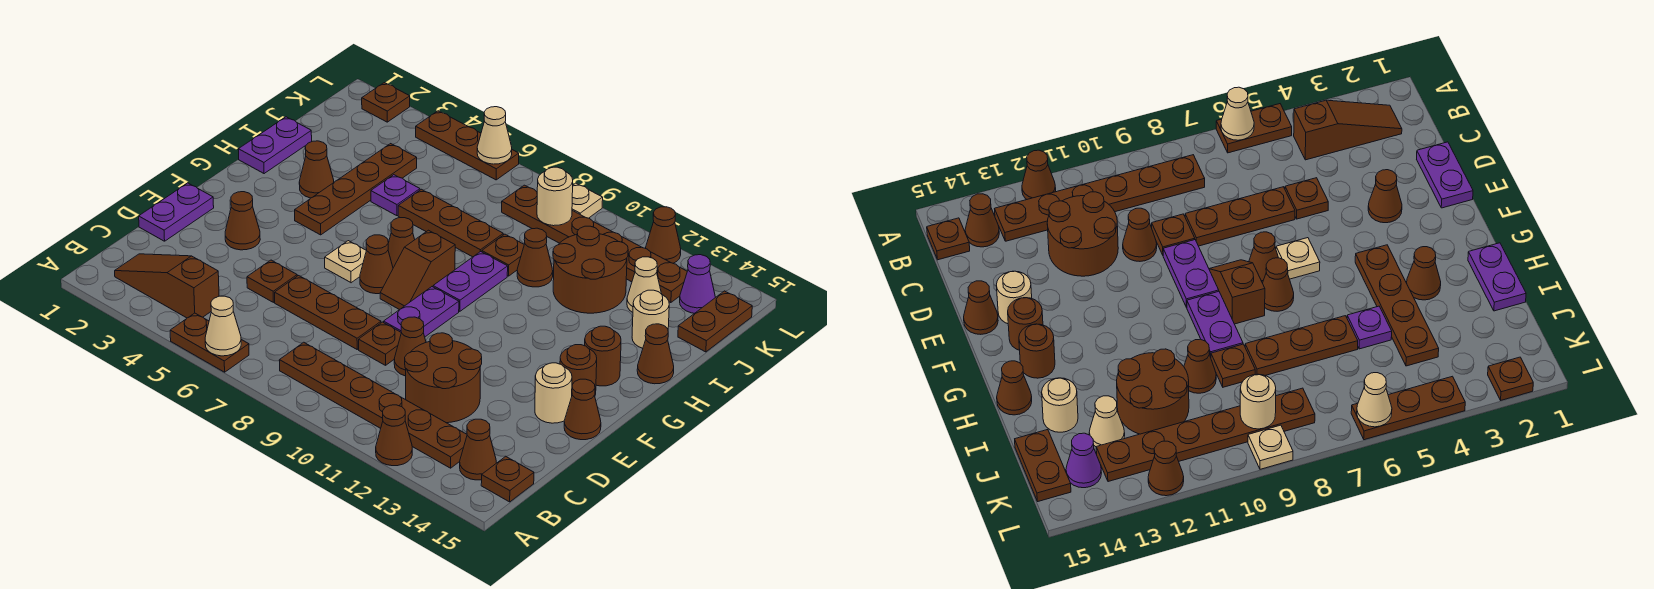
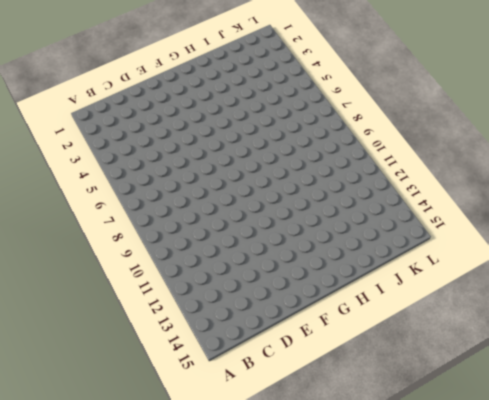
none -> brown plate A5:A6 level 1
none -> brown cone A12 level 1
none -> brown slope B2:B4 level 1 top 4
none -> brown plate B8:B13 level 1

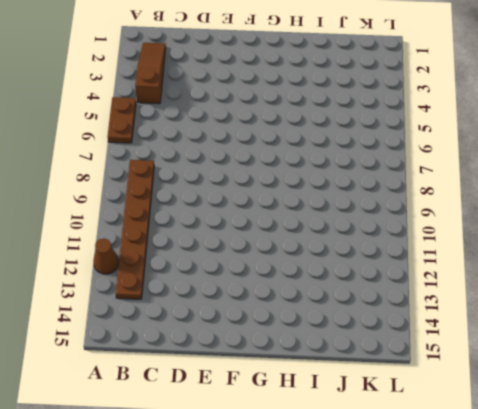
none -> brown cone B14 level 1
none -> brown plate B15 level 1
none -> brown round brick C11:D12 level 1
none -> purple plate D1:E1 level 1

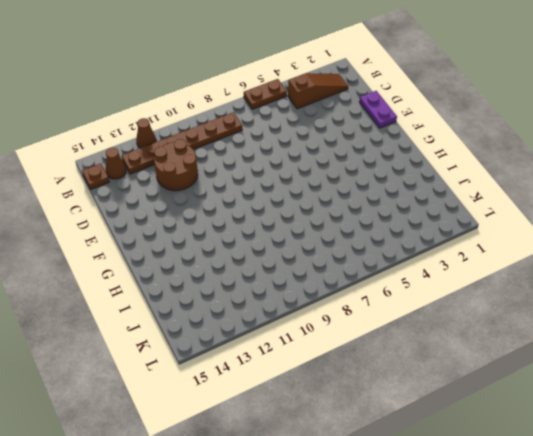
none -> brown plate D5 level 1
none -> brown plate D6:D8 level 1
none -> brown plate D9 level 1
none -> brown cone D10 level 1

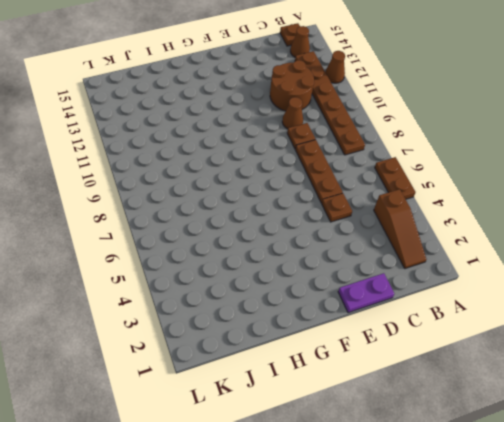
none -> brown cone E3 level 1
none -> purple plate E9:F9 level 1
none -> tan round brick E14 level 1
none -> brown cone E15 level 1

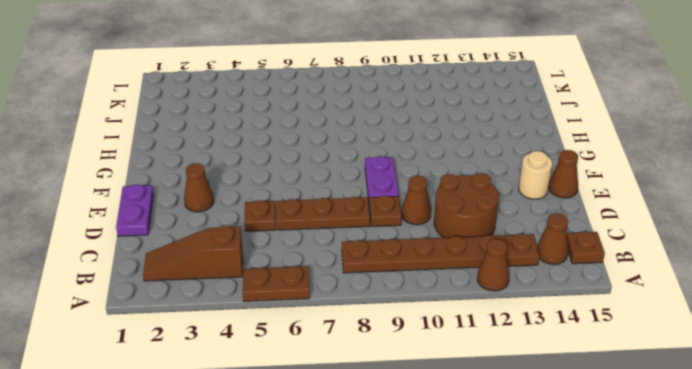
none -> tan plate F6 level 1
none -> brown cone F7 level 1
none -> brown slope F8:G8 level 1 top G
none -> brown round brick F14 level 1

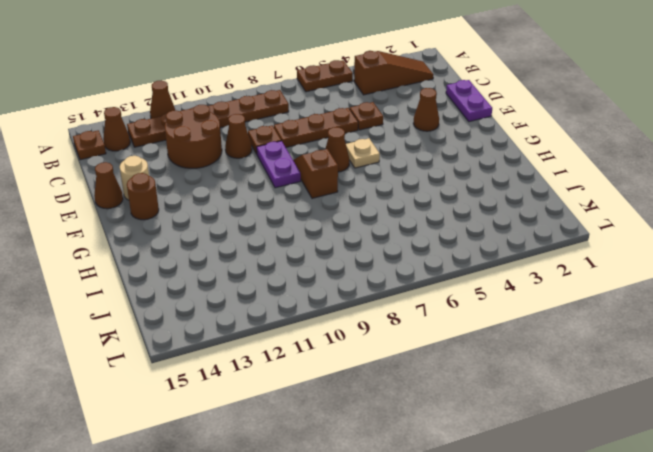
none -> brown plate G4:J4 level 1
none -> brown cone G7 level 1
none -> purple plate G9:H9 level 1
none -> brown round brick G14 level 1

